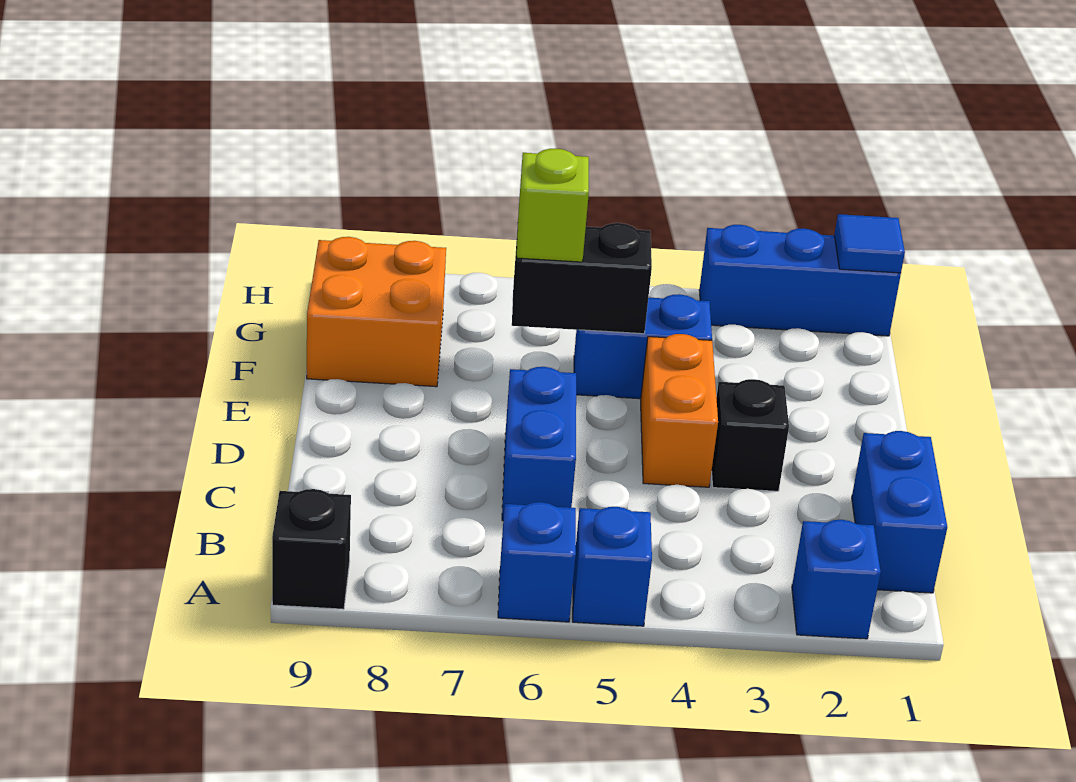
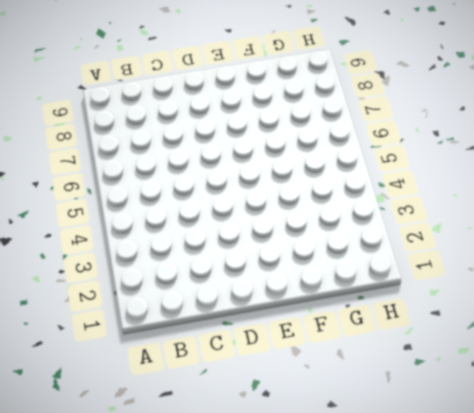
none -> blue brick A2 level 1
none -> blue brick A5 level 1
none -> blue brick A6 level 1

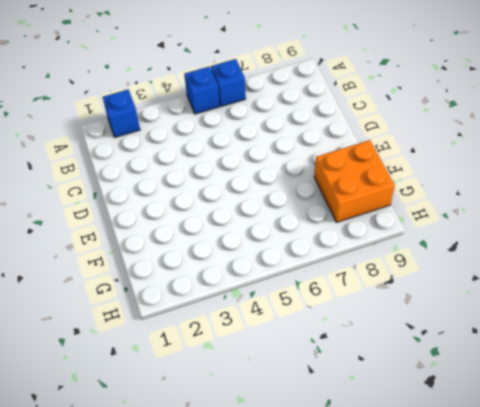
none -> black brick A9 level 1
none -> blue brick B1:C1 level 1
none -> blue brick C6:D6 level 1

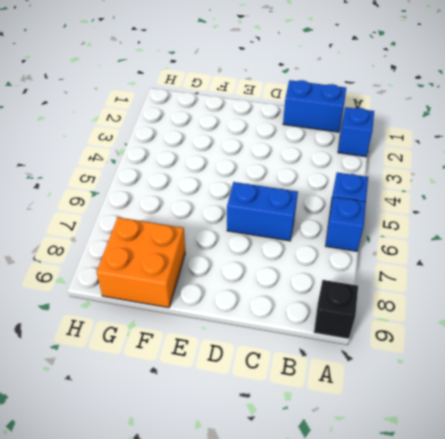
none -> black brick D3 level 1
none -> orange brick D4:E4 level 1
none -> blue brick F4:F5 level 1

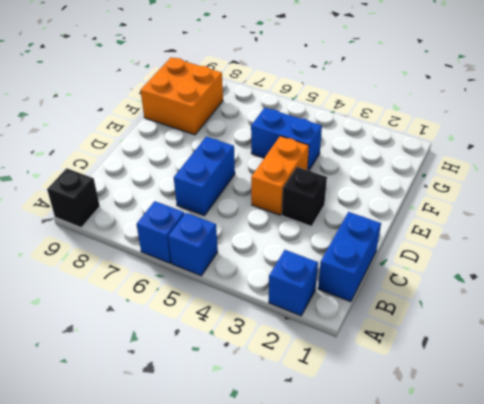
none -> blue brick H1:H3 level 1
none -> black brick F5:F6 level 2
none -> blue tile H1 level 2

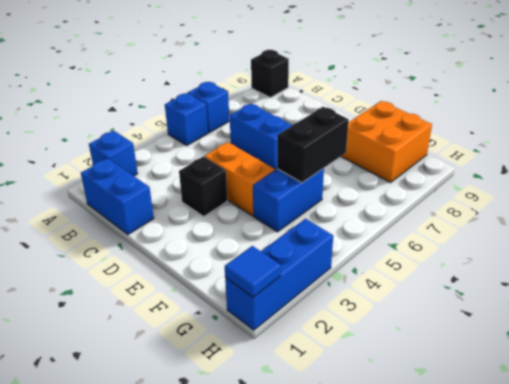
none -> lime brick F6 level 3

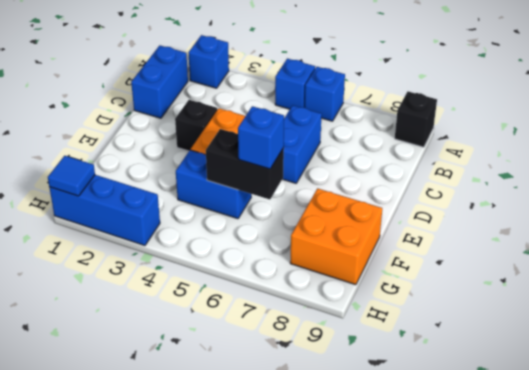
blue brick F6 level 3 -> lime brick F6 level 3

